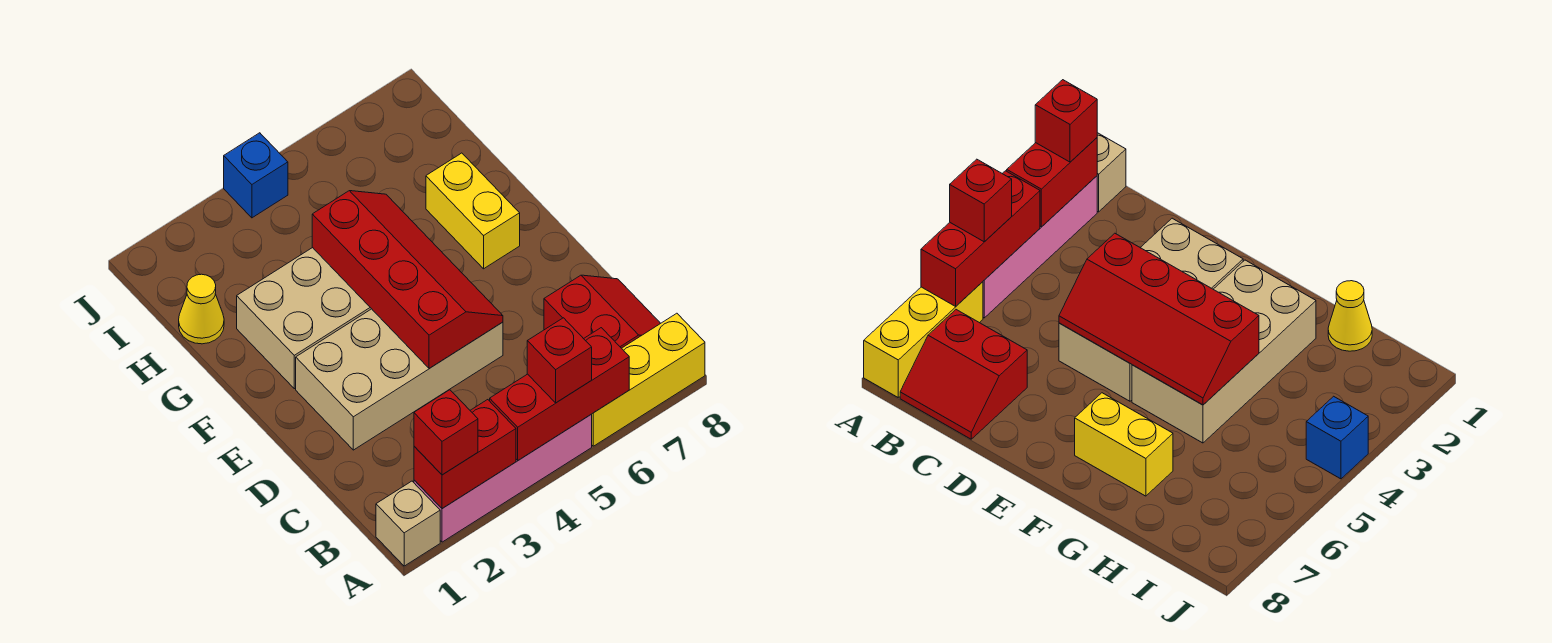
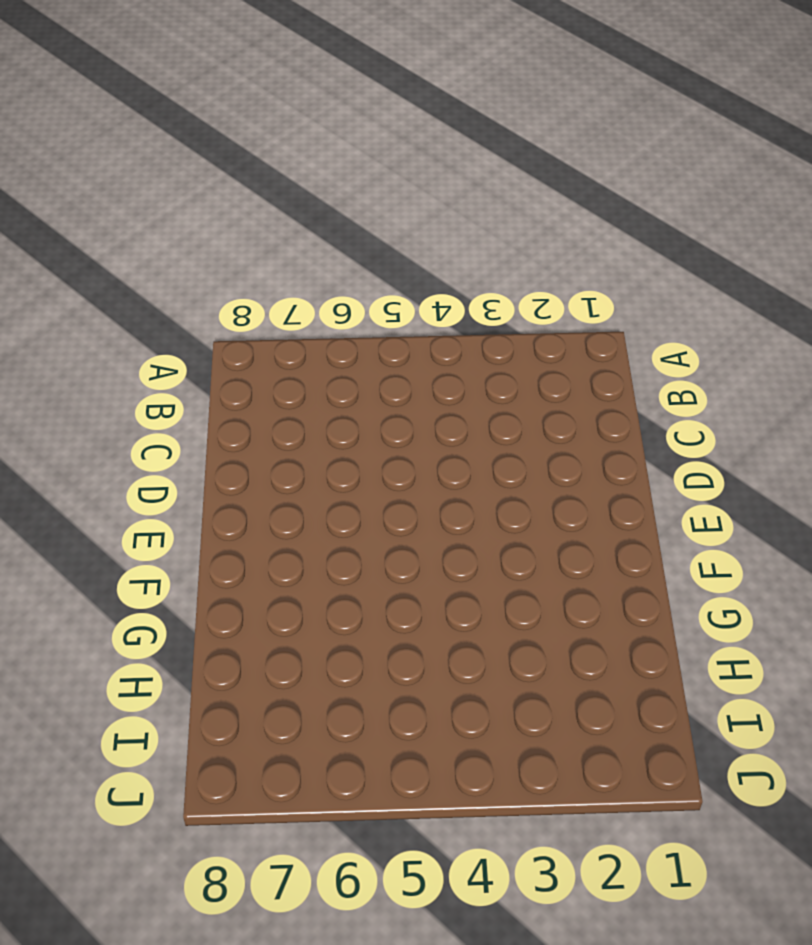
none -> tan brick A1 level 1
none -> pink brick A2:A5 level 1
none -> yellow brick A6:A8 level 1

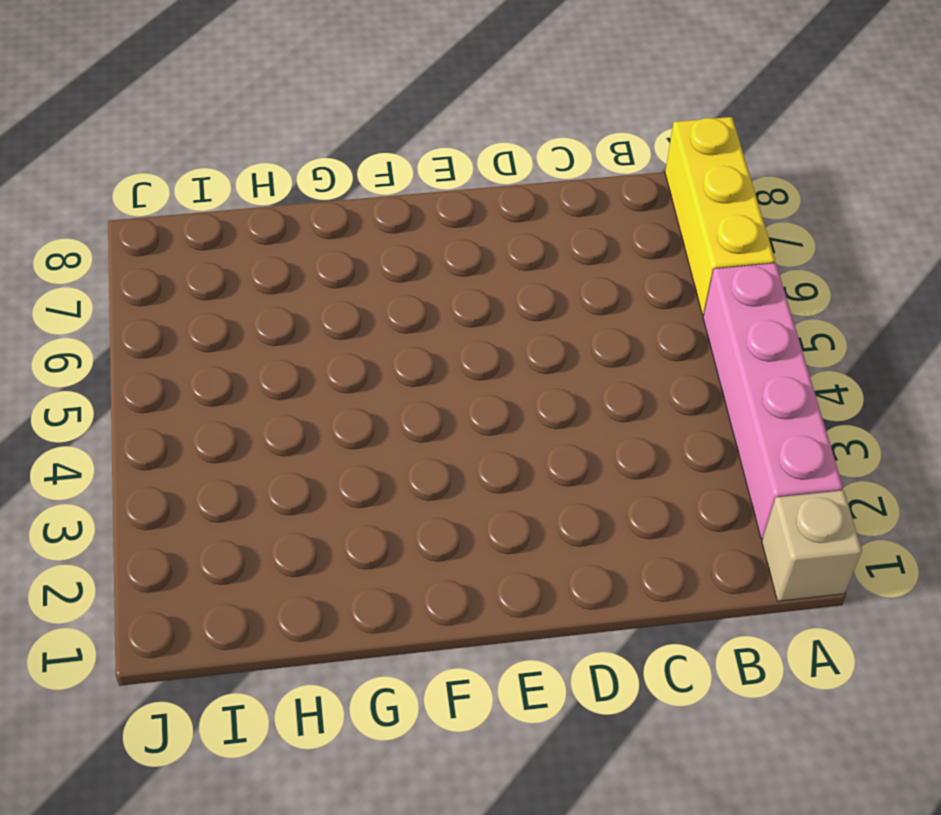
none -> red slope B7:C8 level 1 top 7
none -> tan brick D2:E5 level 1
none -> tan brick F2:G5 level 1

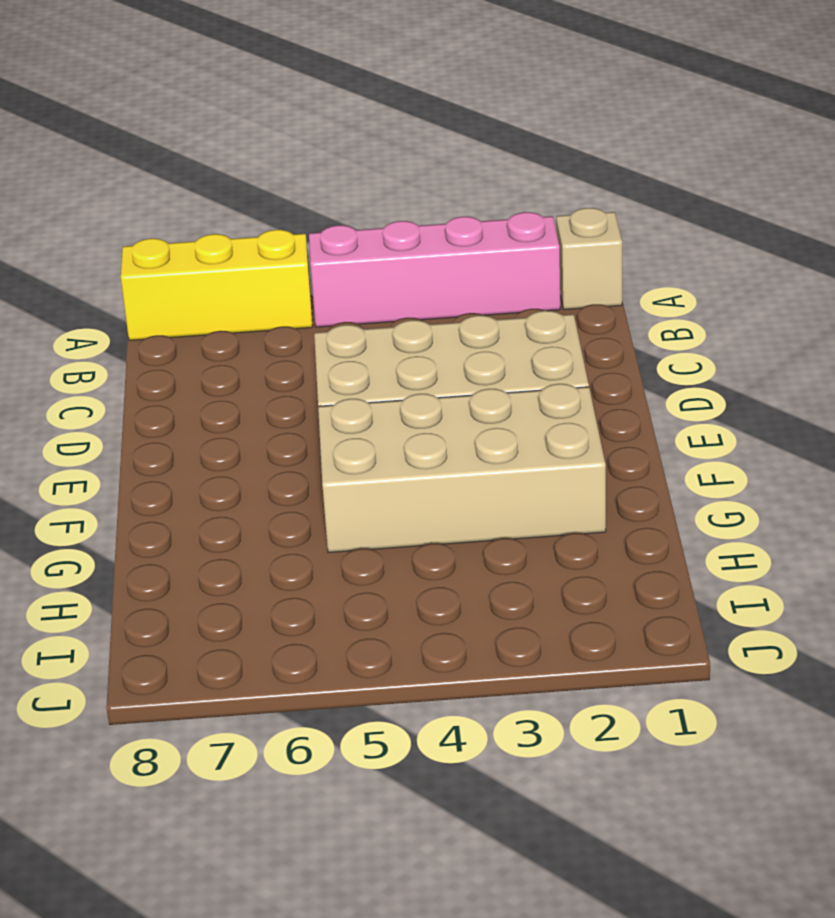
none -> red slope B7:C8 level 1 top 7
none -> yellow brick F7:G7 level 1
none -> yellow cone H1 level 1

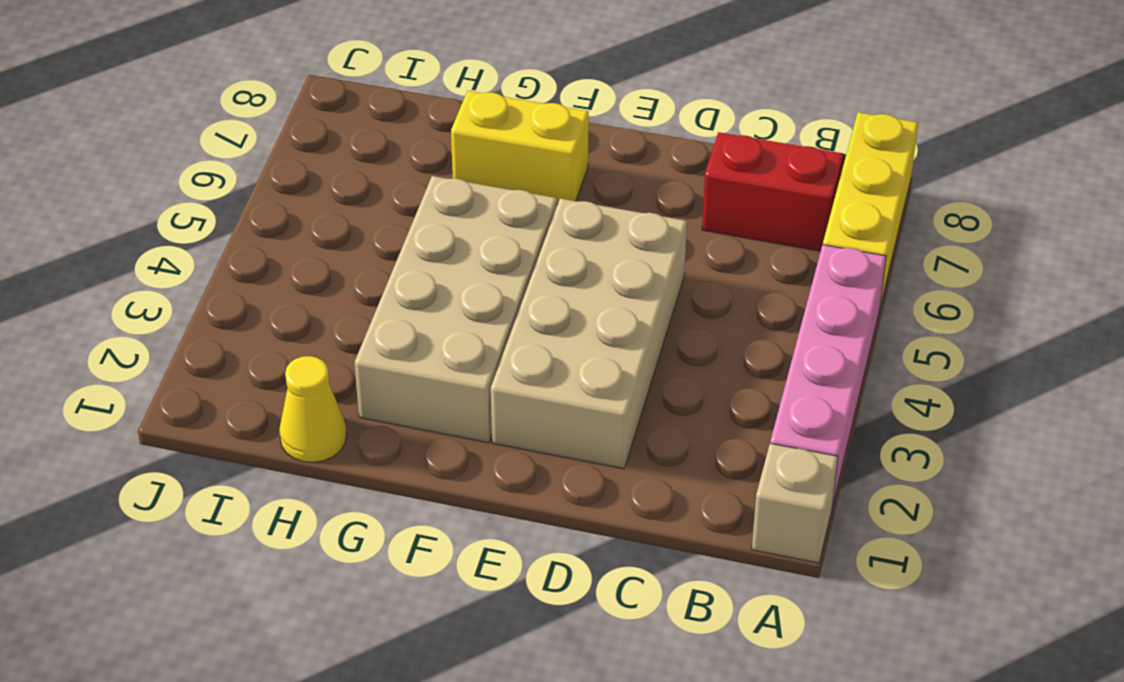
none -> blue brick J4 level 1
none -> red brick A2:A3 level 2
none -> red brick A4:A6 level 2

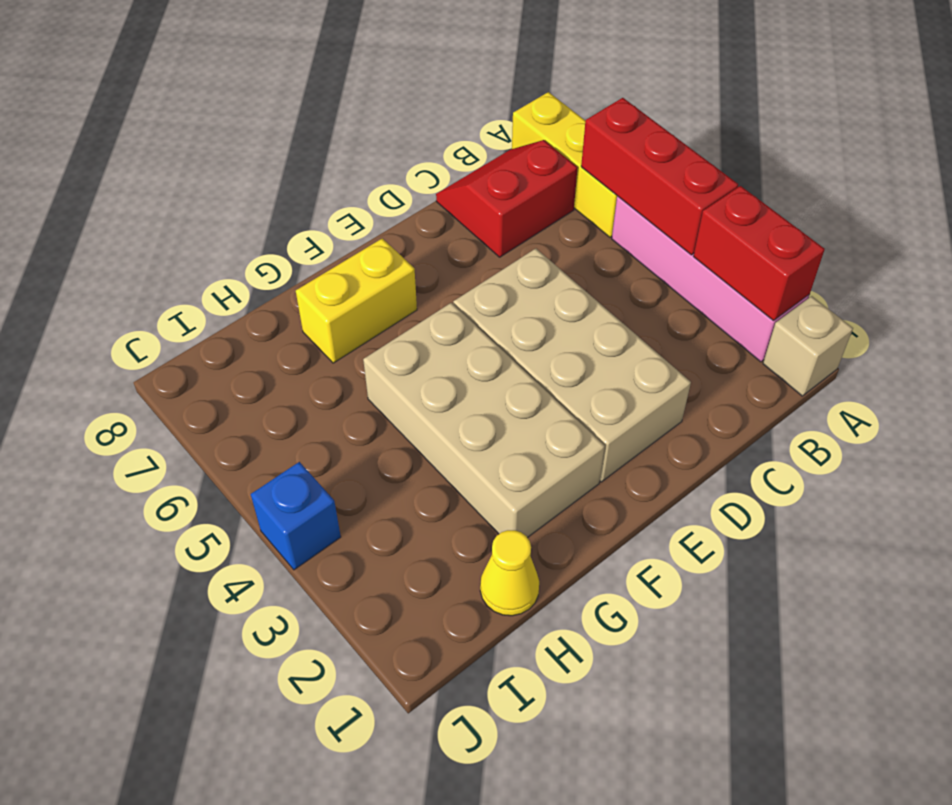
none -> red slope D4:G5 level 2 top 4
none -> red brick A2 level 3
none -> red brick A5 level 3

